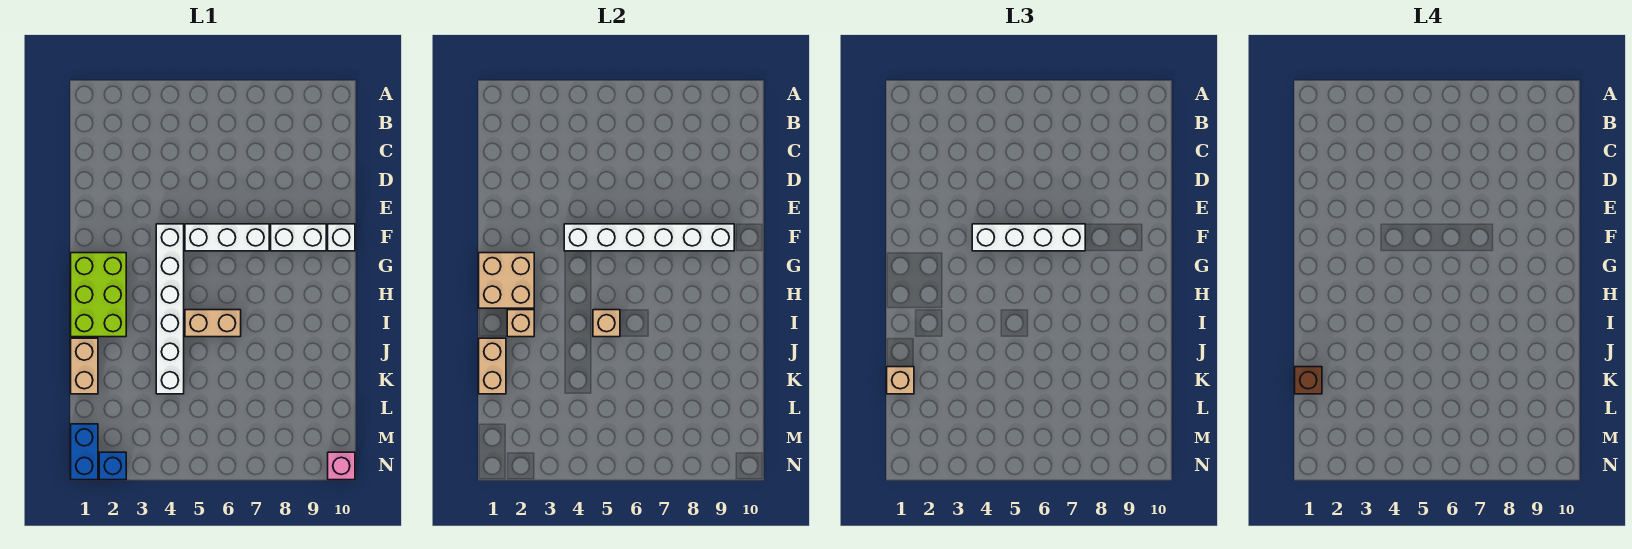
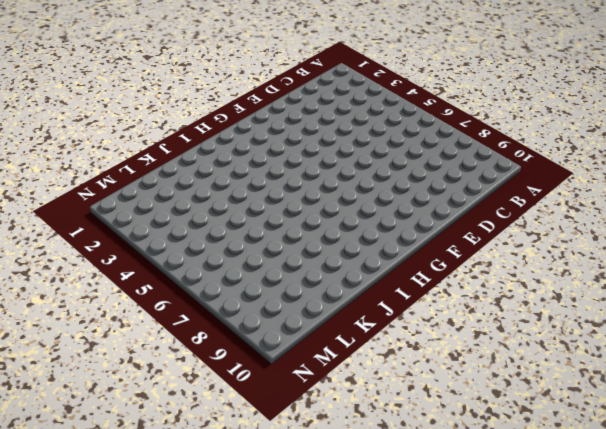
none -> white brick F4:K4 level 1
none -> white brick F5:F7 level 1
none -> white brick F8:F9 level 1

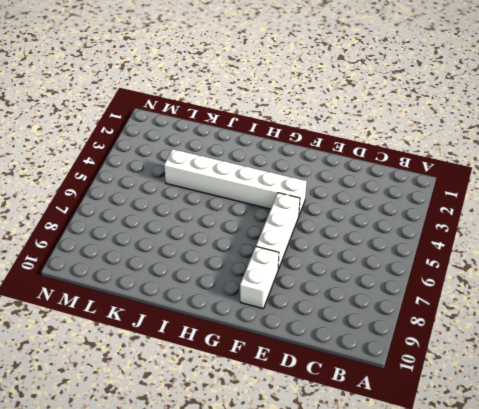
none -> white brick F10 level 1
none -> lime brick G1:I2 level 1
none -> tan brick I5:I6 level 1

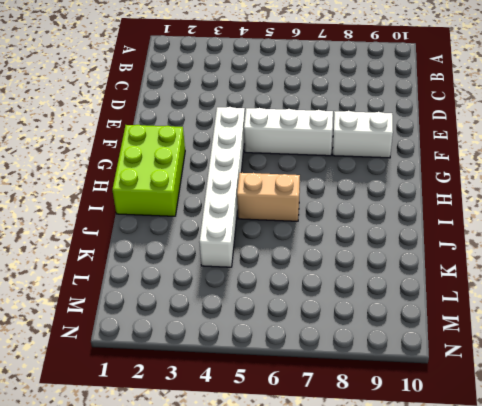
none -> white brick F10 level 1
none -> tan brick J1:K1 level 1
none -> blue brick M1:N1 level 1

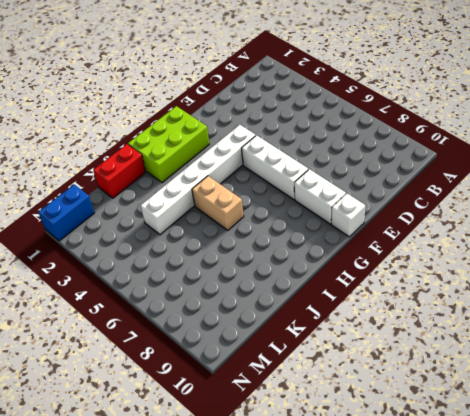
red brick J1:K1 level 1 -> tan brick J1:K1 level 1
none -> blue brick N2 level 1
none -> pink brick N10 level 1
none -> white brick F4:F9 level 2

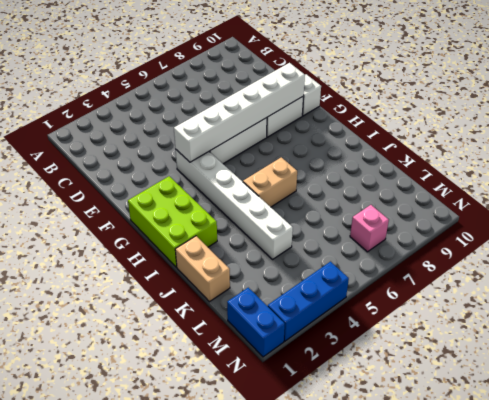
pink brick M7 level 1 -> pink brick N10 level 1
blue brick N2:N4 level 1 -> blue brick N2 level 1
none -> tan brick G1:H2 level 2
none -> tan brick I2 level 2
none -> tan brick I5 level 2

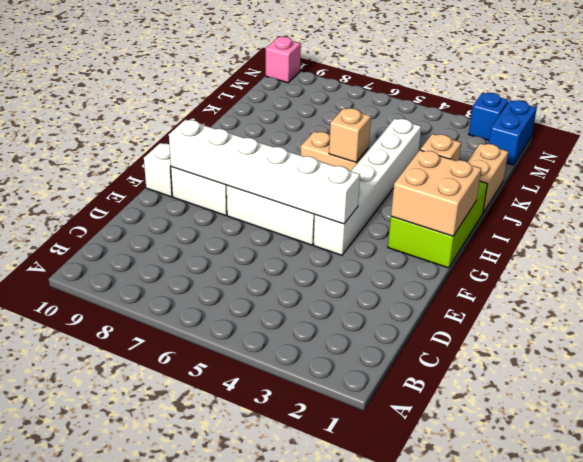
none -> tan brick J1:K1 level 2
none -> white brick F4:F7 level 3
none -> tan brick K1 level 3

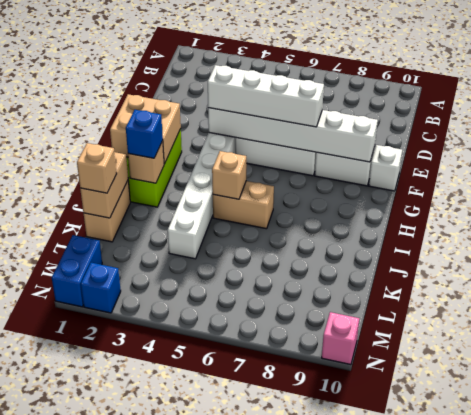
blue brick I2 level 3 -> none
none -> brown brick K1 level 4

